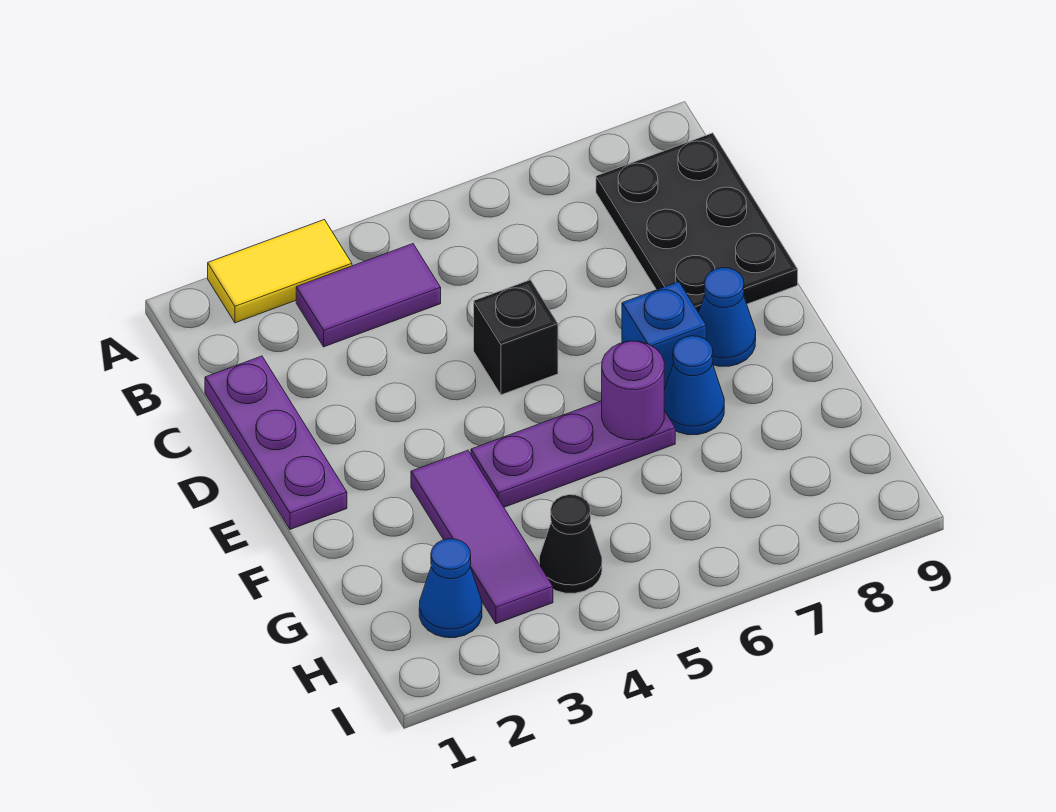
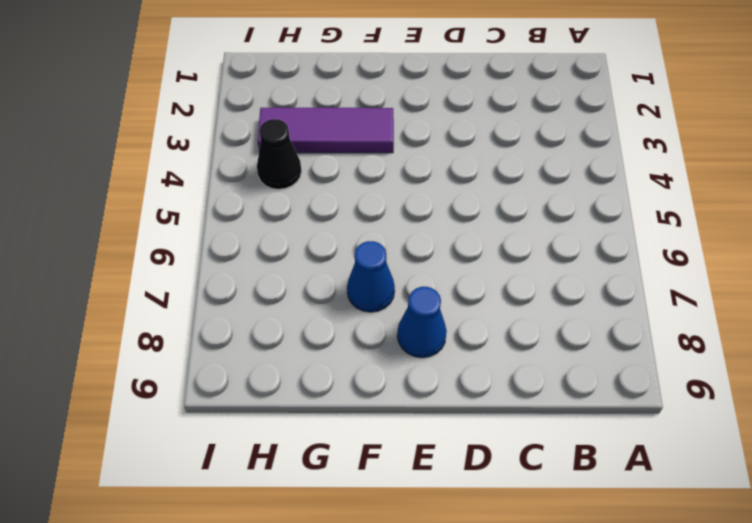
none -> yellow tile A2:A3 level 1
none -> purple tile B3:B4 level 1
none -> black plate B8:D9 level 1

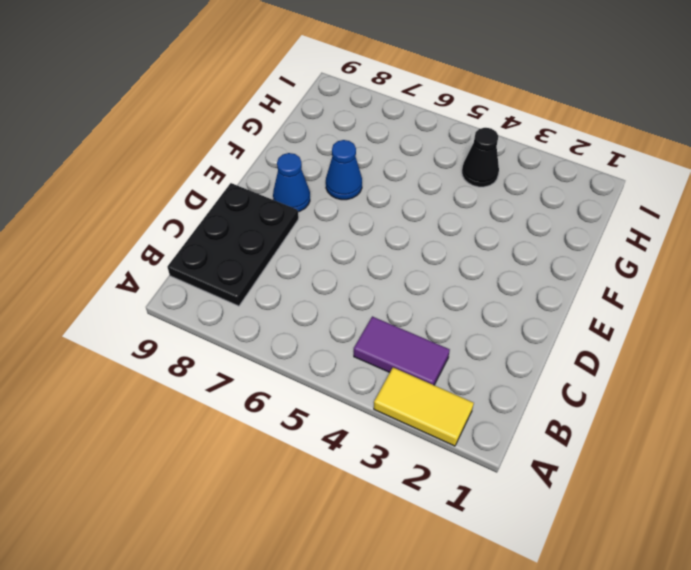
none -> purple plate C1:E1 level 1
none -> black brick D5 level 1
none -> blue brick E7 level 1

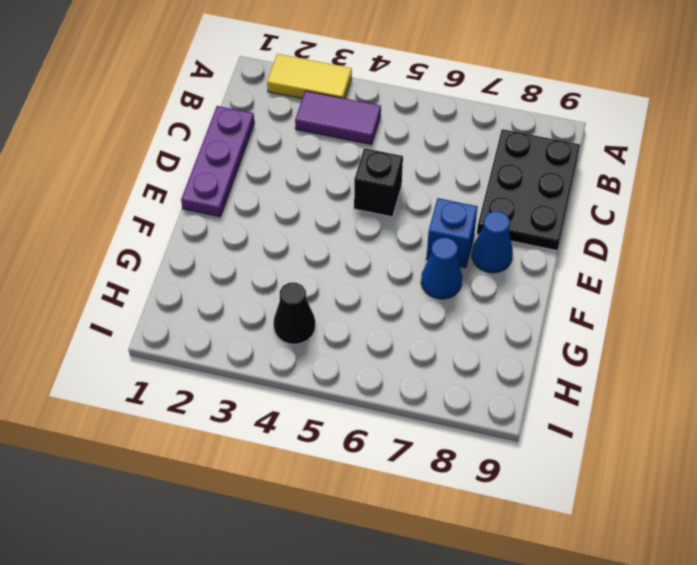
none -> purple tile F3:H3 level 1
none -> purple plate F4:F6 level 1
none -> blue cone H2 level 1

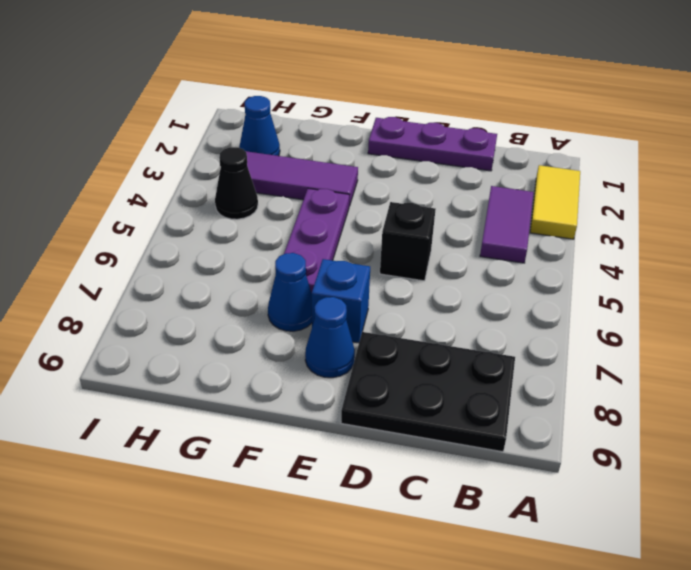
none -> purple round brick F6 level 2

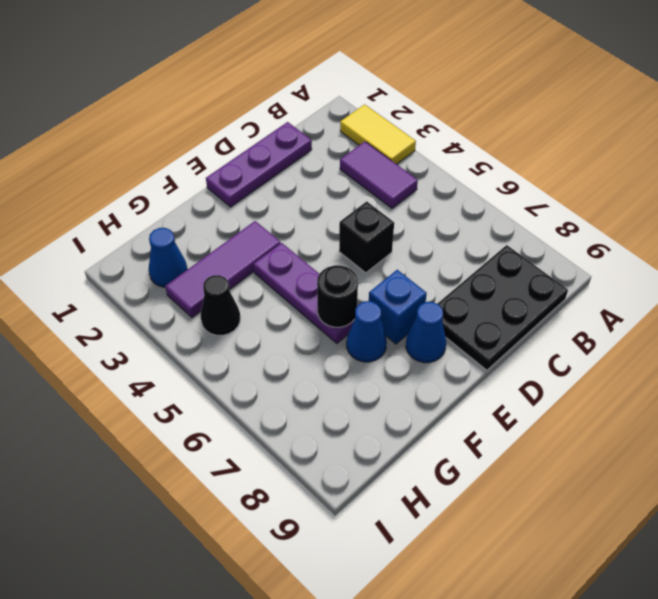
black round brick F6 level 2 -> purple round brick F6 level 2

